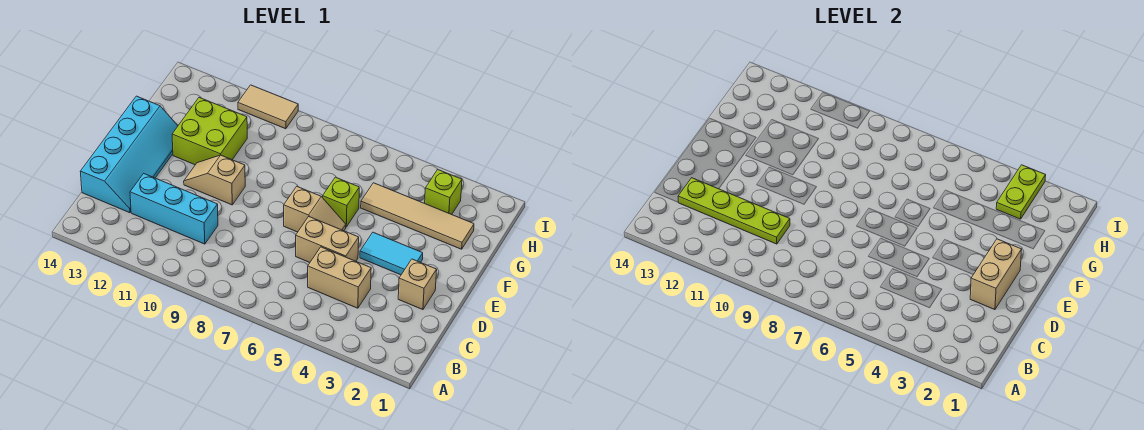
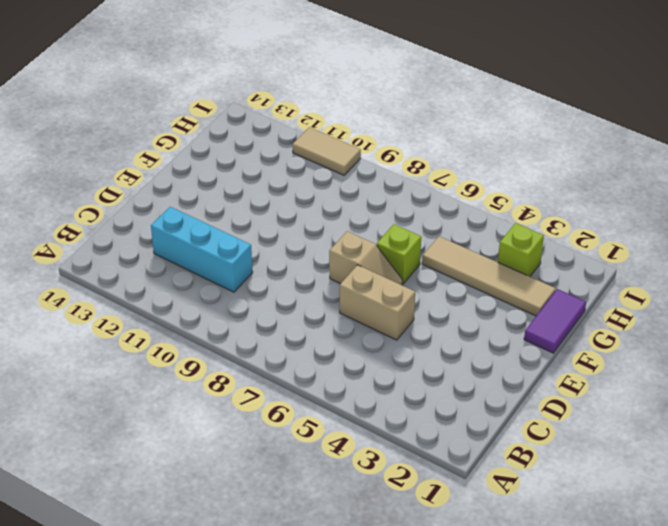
purple tile F1:G1 level 1 -> none
none -> tan brick C4:C5 level 1
none -> cyan slope C13:F14 level 1 top 14
none -> tan brick D2 level 1

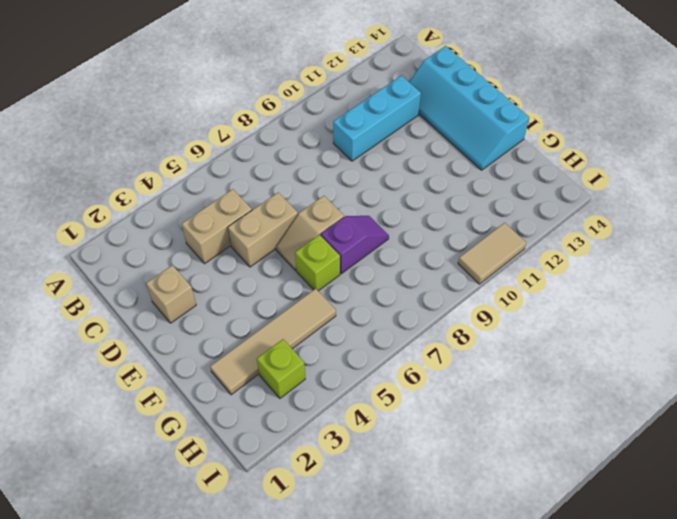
purple slope F7:F8 level 1 top 7 -> none
none -> cyan tile E3:E4 level 1
none -> tan slope E10:E11 level 1 top 10
none -> lime brick F11:G12 level 1

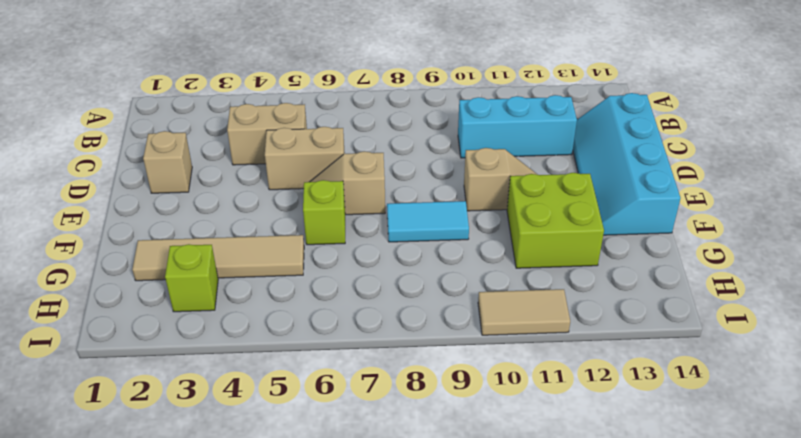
cyan tile F8:F9 level 1 -> cyan tile E3:E4 level 1
none -> lime plate C10:C13 level 2
none -> tan brick D2:E2 level 2
none -> lime plate H3:I3 level 2

